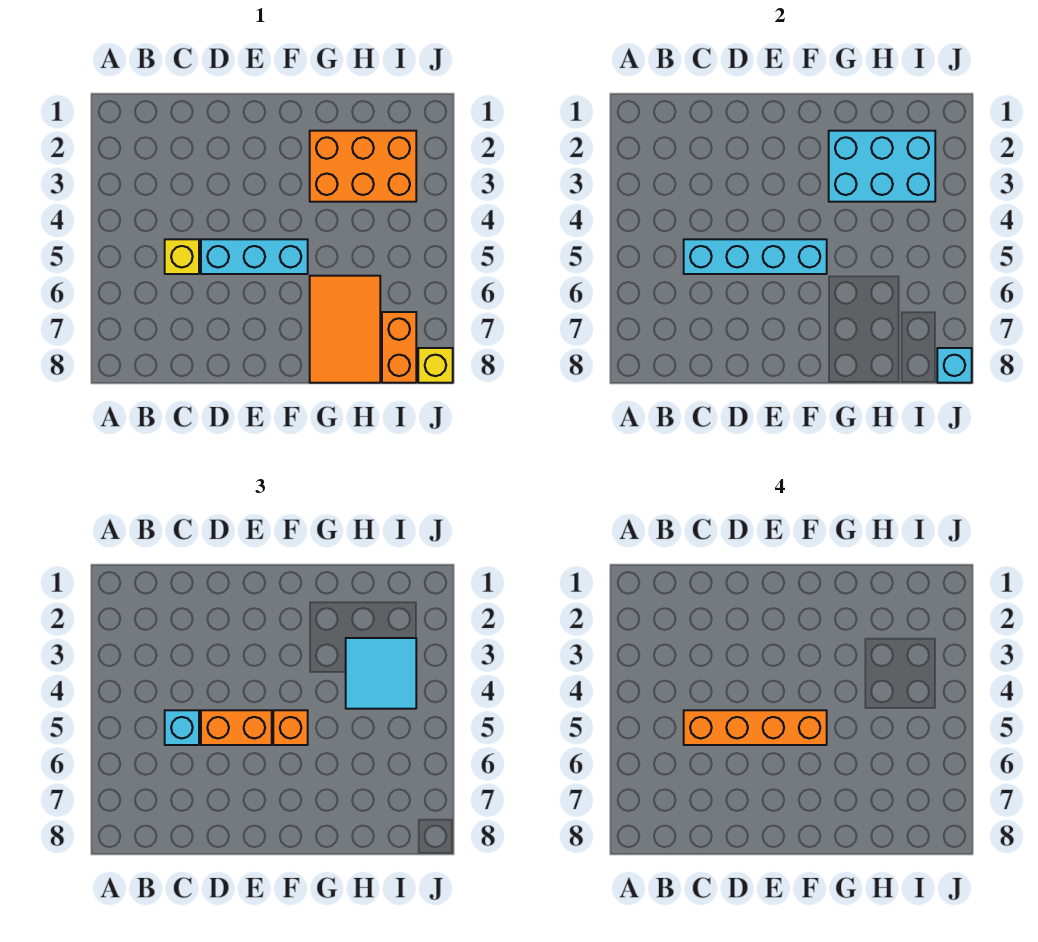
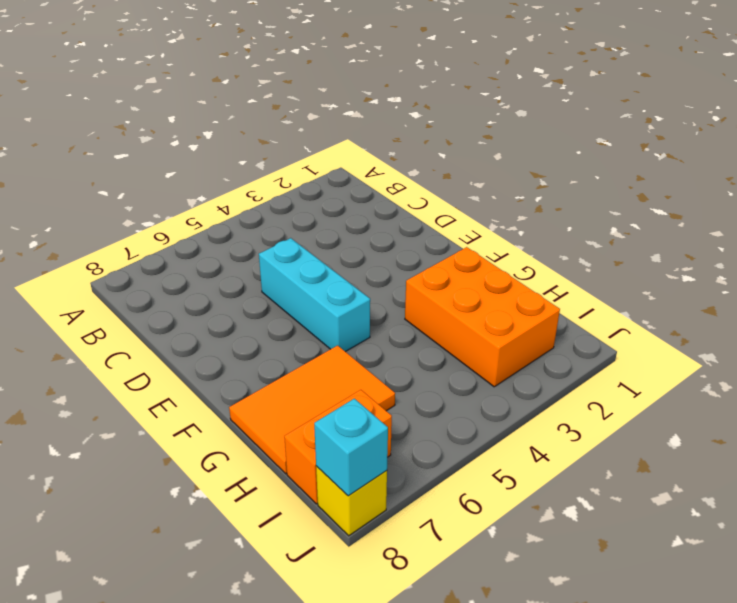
none -> yellow brick C5 level 1
none -> cyan brick C5:F5 level 2
none -> cyan brick G2:I3 level 2

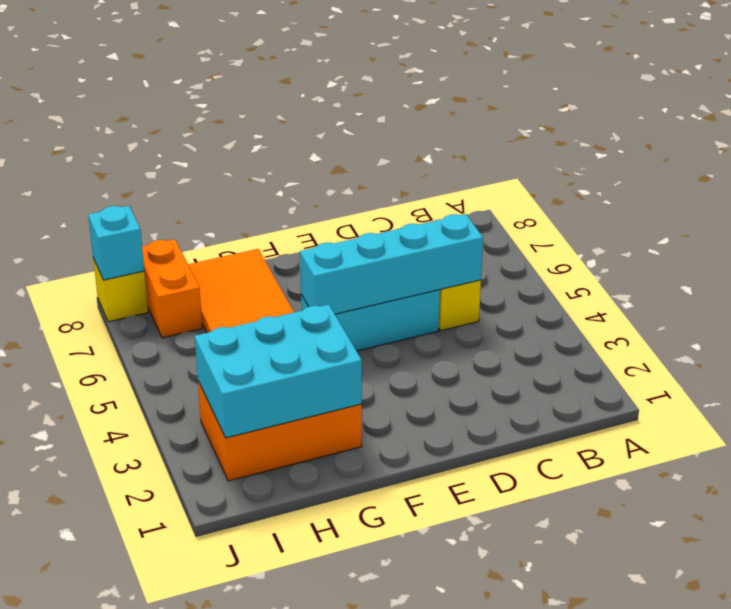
none -> cyan brick C5 level 3
none -> orange brick D5:E5 level 3
none -> orange brick F5 level 3

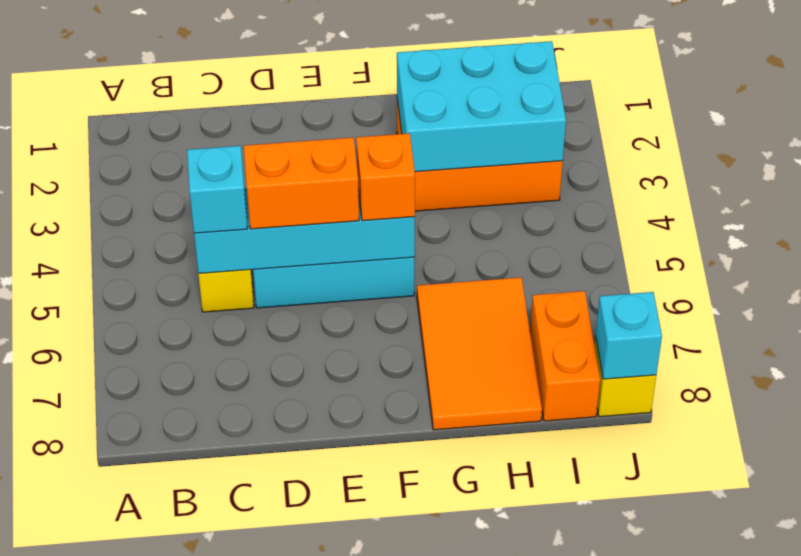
none -> cyan tile H3:I4 level 3
none -> orange brick C5:F5 level 4

